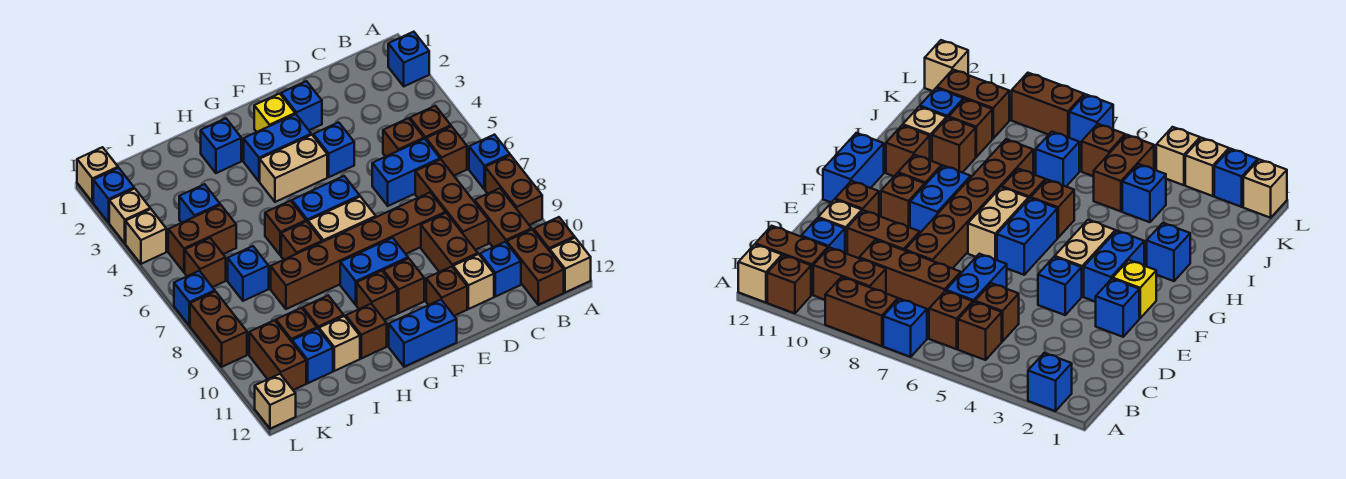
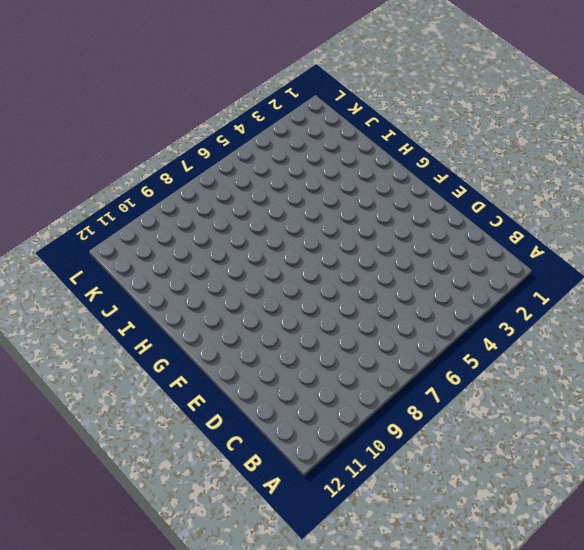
none -> blue brick A2 level 1
none -> blue brick A7 level 1
none -> brown brick A8:A9 level 1
none -> brown brick A11 level 1

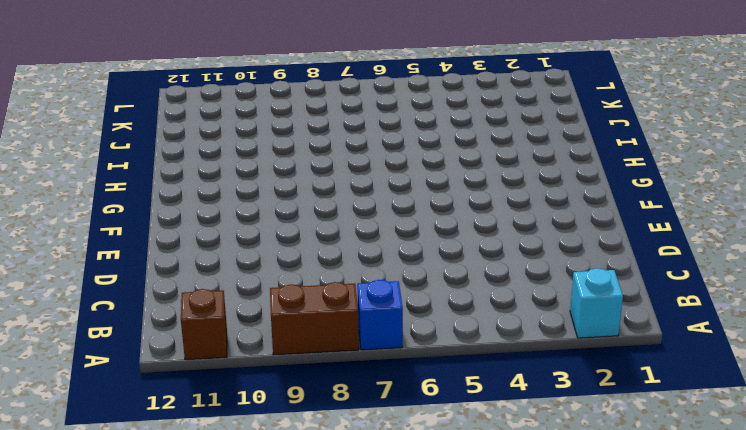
cyan brick A2 level 1 -> blue brick A2 level 1
none -> tan brick A12 level 1
none -> brown brick B5 level 1
none -> brown brick B6 level 1
none -> brown brick B9:B10 level 1

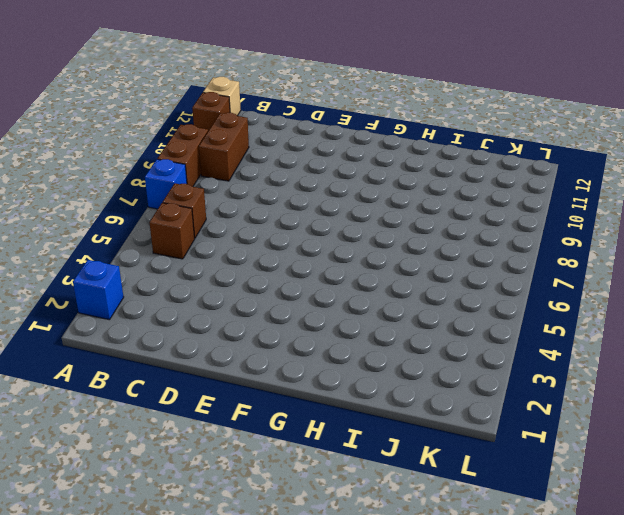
none -> brown brick B11:B12 level 1
none -> brown brick C5 level 1
none -> blue brick C6:D6 level 1
none -> brown brick C7:C9 level 1

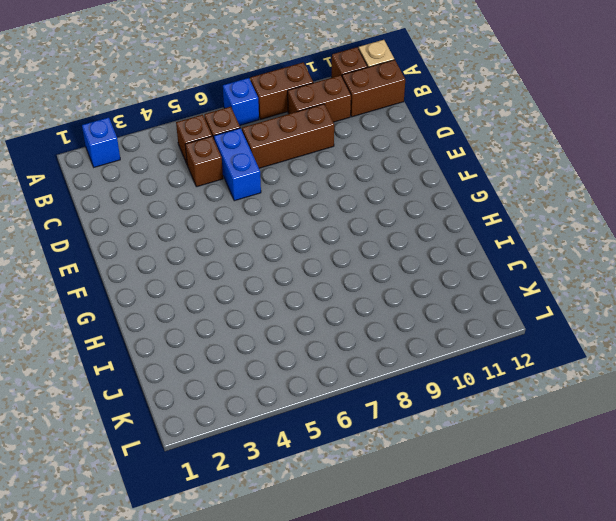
none -> blue brick C11 level 1
none -> brown brick D8:I8 level 1
none -> brown brick D9:D10 level 1
none -> tan brick D11 level 1

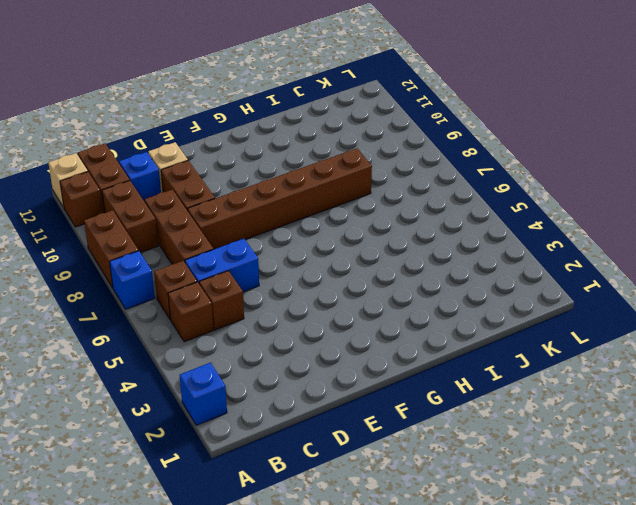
none -> blue brick E2 level 1
none -> blue brick E4 level 1
none -> brown brick E11 level 1
none -> yellow brick F2 level 1

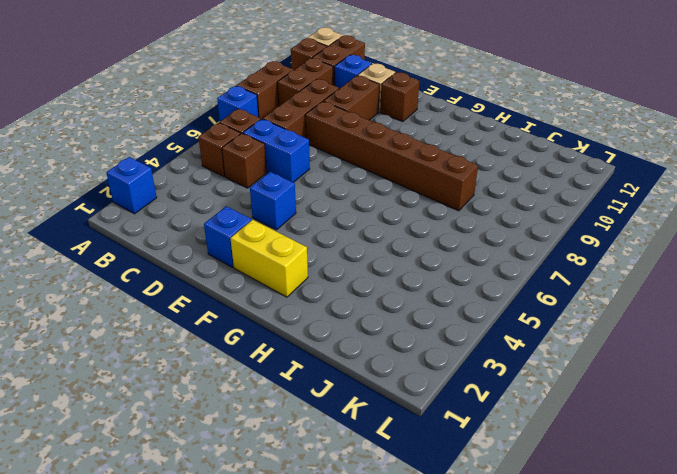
yellow brick F2:G2 level 1 -> yellow brick F2 level 1
none -> blue brick F3:G3 level 1
none -> tan brick F4:G4 level 1
none -> blue brick F6:G6 level 1
none -> tan brick F7:G7 level 1

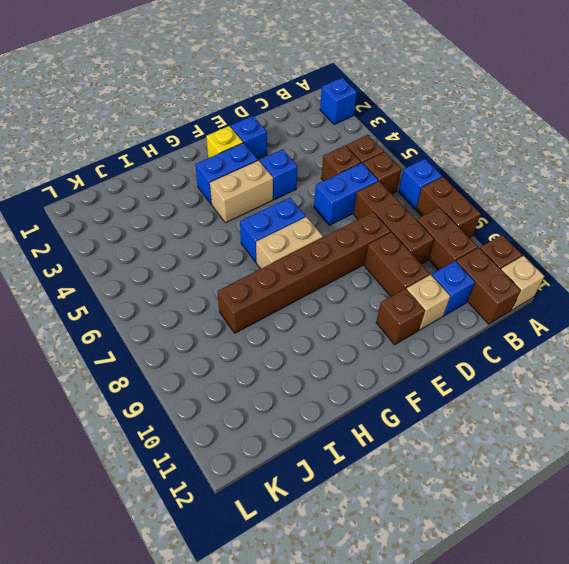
none -> blue brick F9:G9 level 1
none -> brown brick F10 level 1
none -> blue brick F12:G12 level 1
none -> brown brick G10 level 1

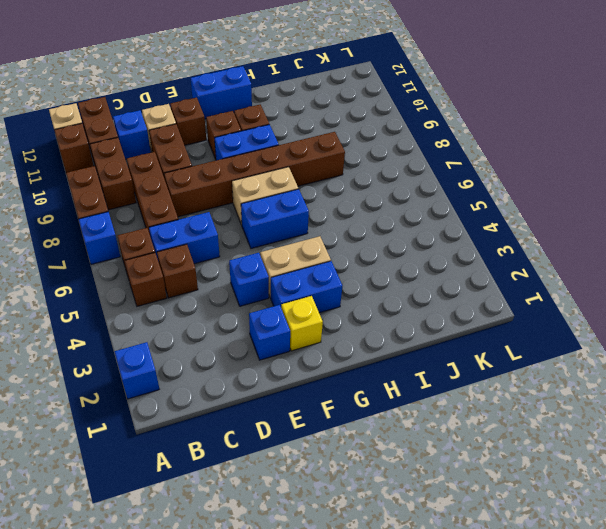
none -> blue brick H2 level 1
none -> brown brick H6 level 1
none -> brown brick H7 level 1
none -> brown brick H11 level 1

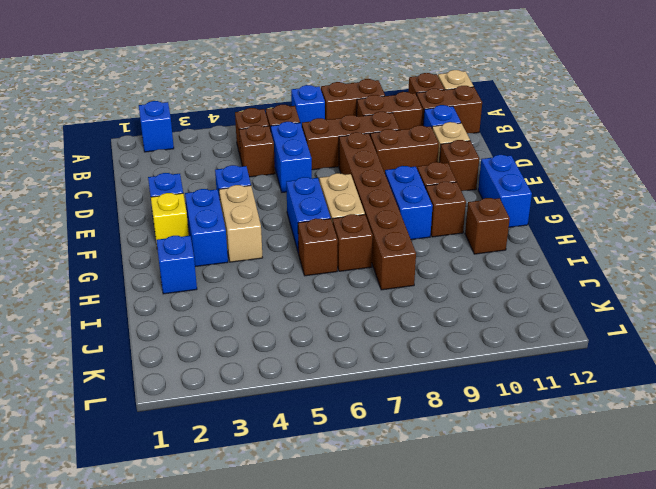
none -> brown brick I10 level 1
none -> tan brick I11 level 1
none -> blue brick J4 level 1
none -> brown brick J5:K5 level 1

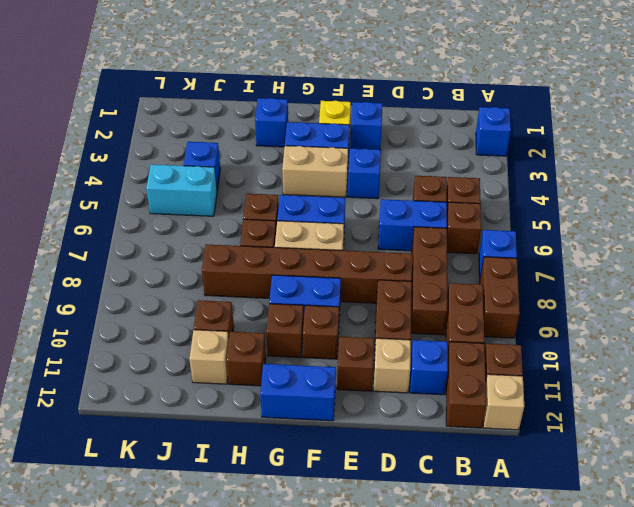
cyan brick J5:K5 level 1 -> brown brick J5:K5 level 1
none -> blue brick J7 level 1
none -> brown brick J10 level 1
none -> blue brick J11 level 1
none -> brown brick K6 level 1

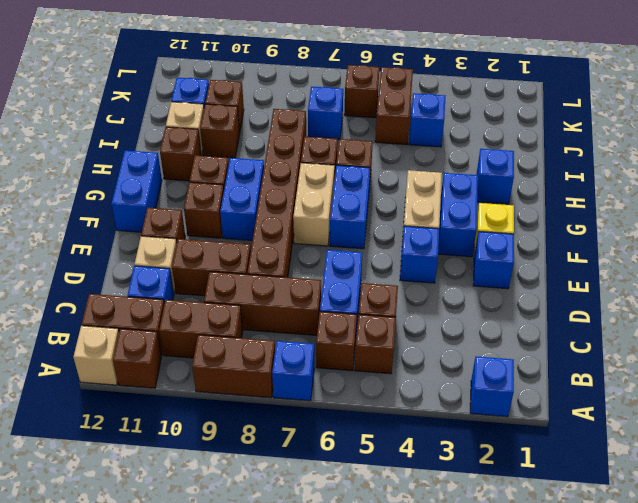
none -> brown brick K10:K11 level 1
none -> tan brick L1 level 1
none -> blue brick L2 level 1
none -> tan brick L3 level 1

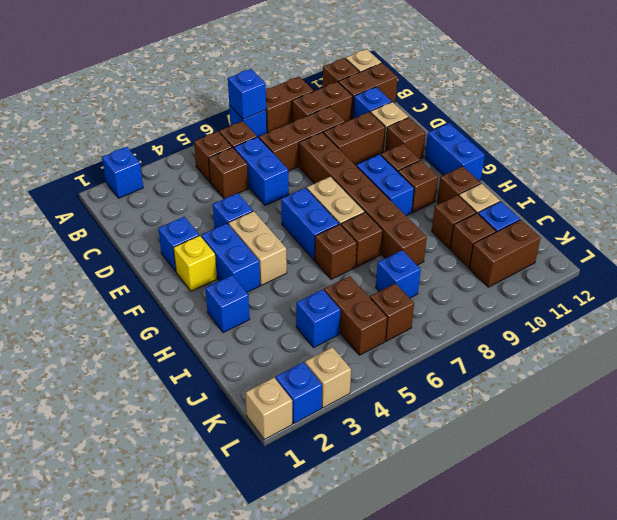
blue brick A7 level 2 -> blue brick L7 level 1
none -> tan brick L4 level 1
none -> brown brick L8:L9 level 1
none -> tan brick L12 level 1

